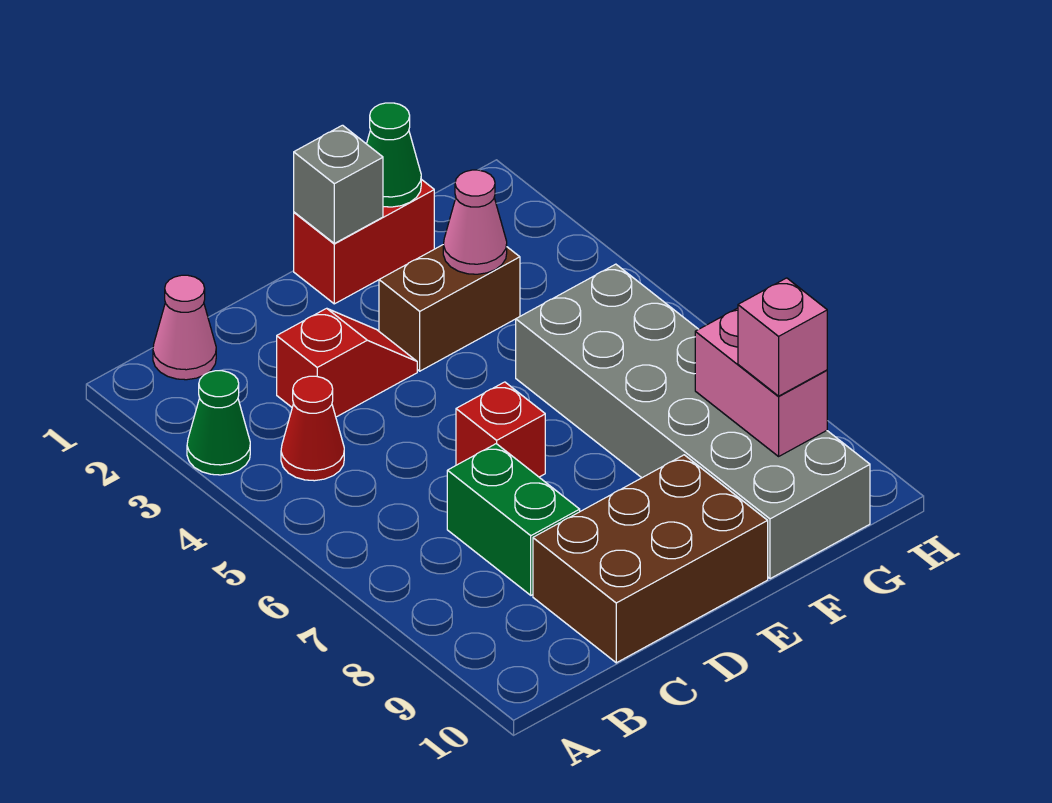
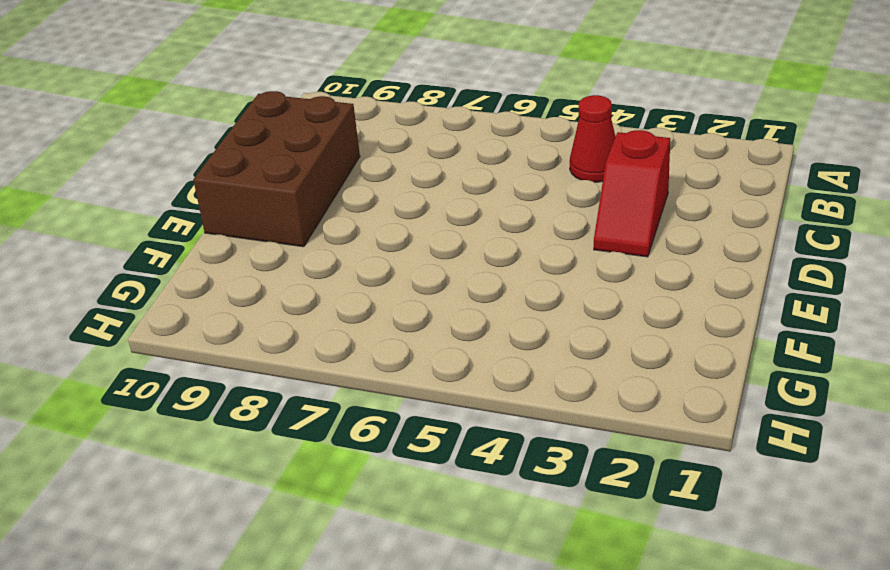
none -> green cone A3 level 1
none -> pink cone B1 level 1
none -> green brick C7:C8 level 1

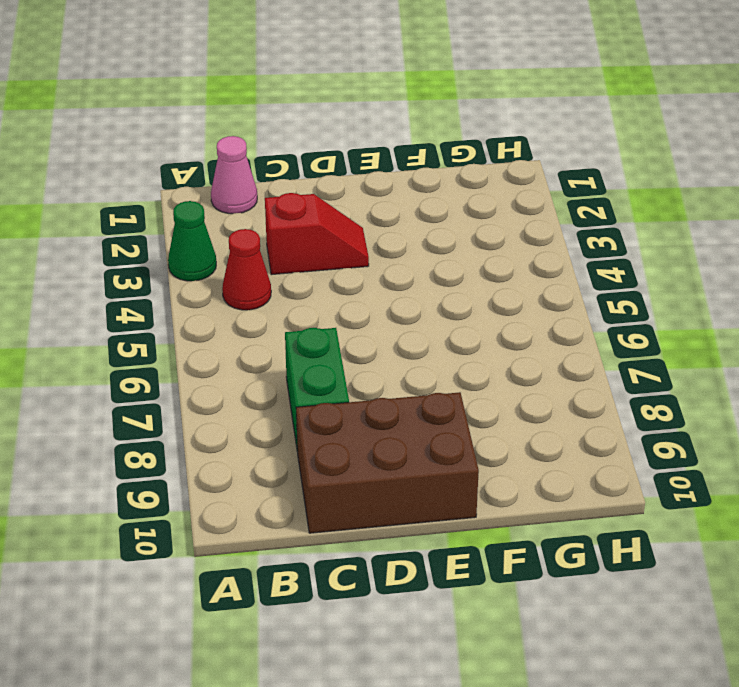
none -> red brick D6 level 1
none -> red brick E1:F1 level 1
none -> brown brick E3:F3 level 1

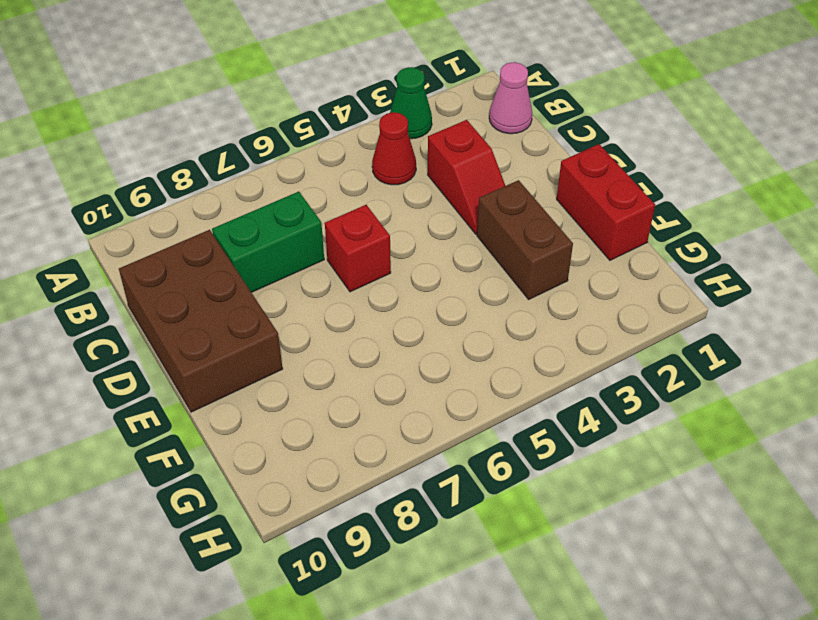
none -> grey brick F5:G10 level 1
none -> grey brick E1 level 2
none -> green cone F1 level 2

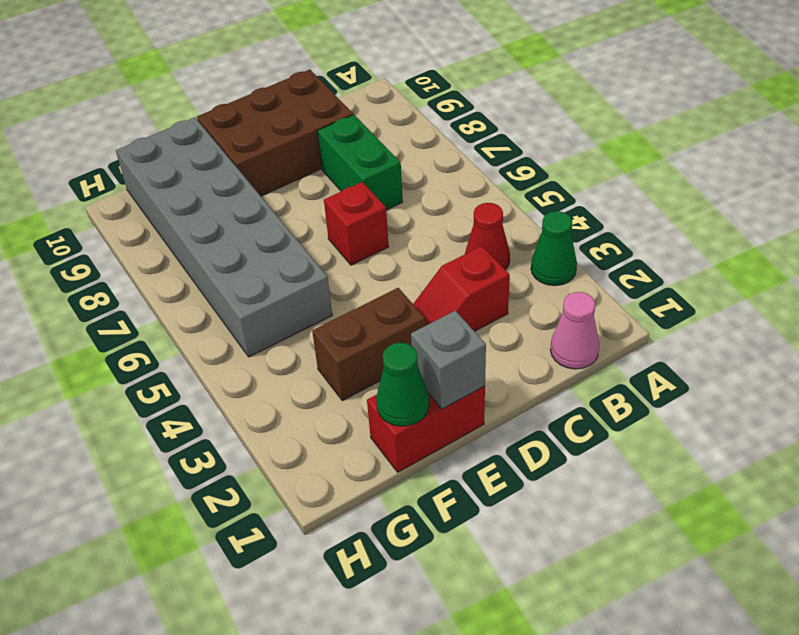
none -> pink cone F3 level 2
none -> pink brick G8:G9 level 2
none -> pink brick G9 level 3

